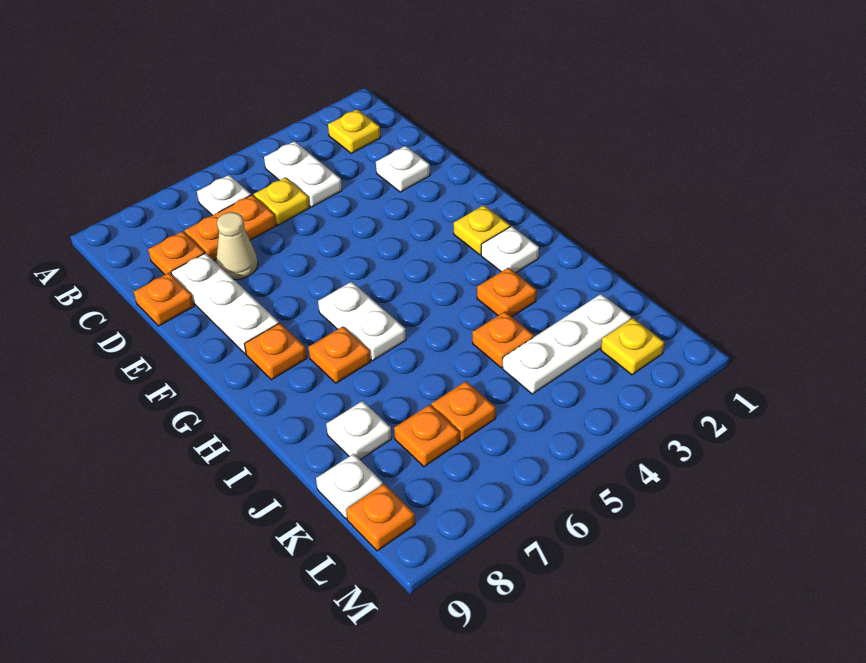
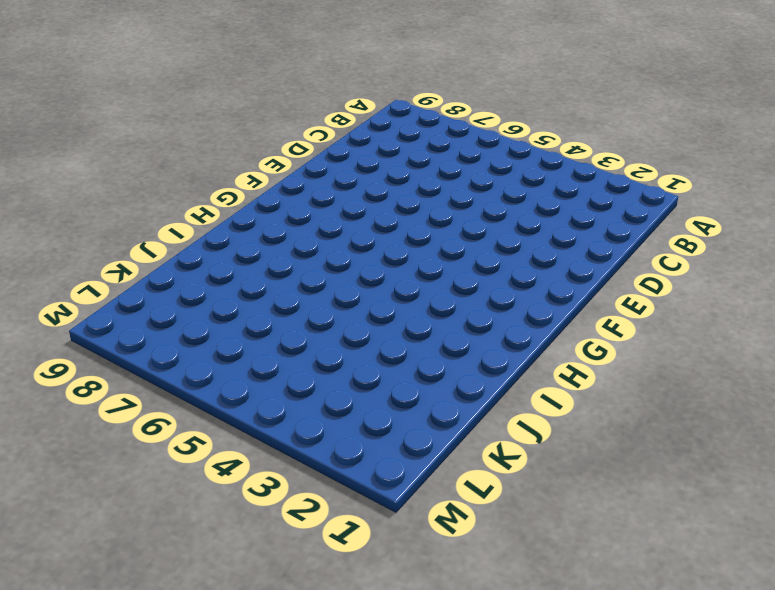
none -> yellow plate B2 level 1
none -> white plate B4:C4 level 1
none -> white plate B6 level 1

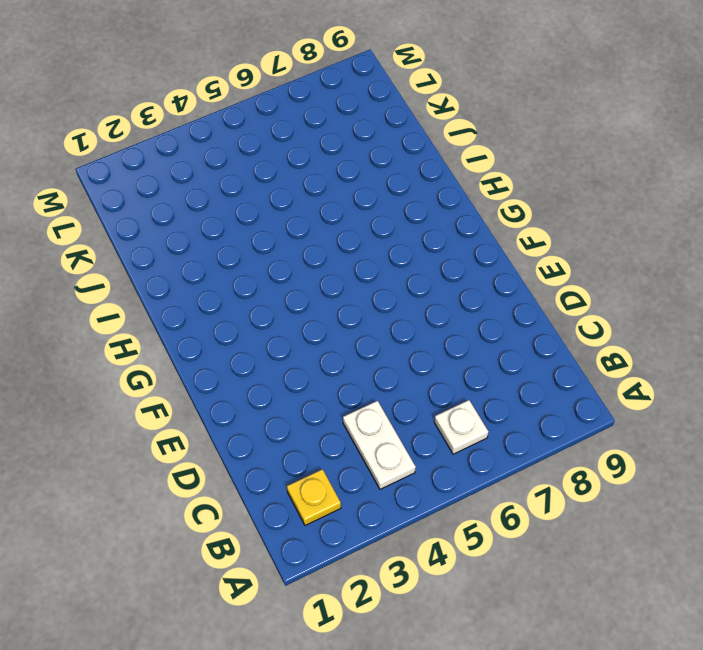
none -> yellow plate C5 level 1
none -> orange plate C6:C7 level 1
none -> orange plate C8 level 1

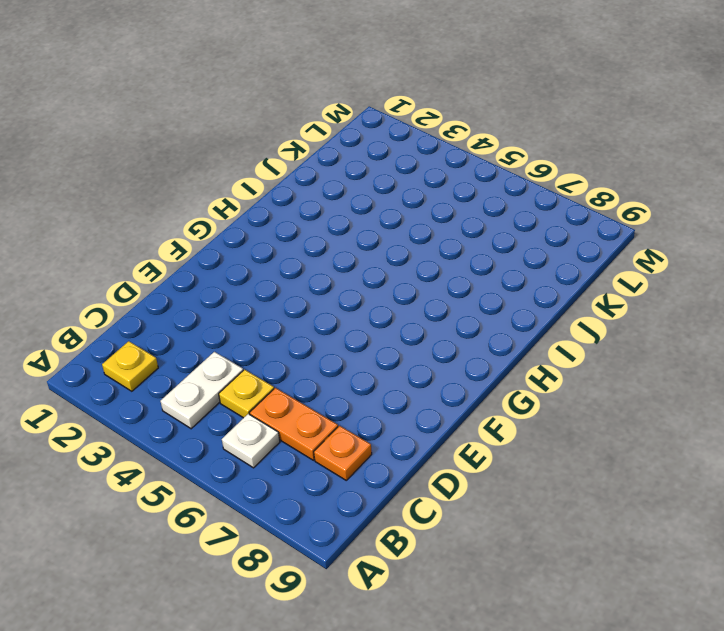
none -> white plate D2 level 1
none -> tan cone D7 level 1
none -> white plate D8:F8 level 1

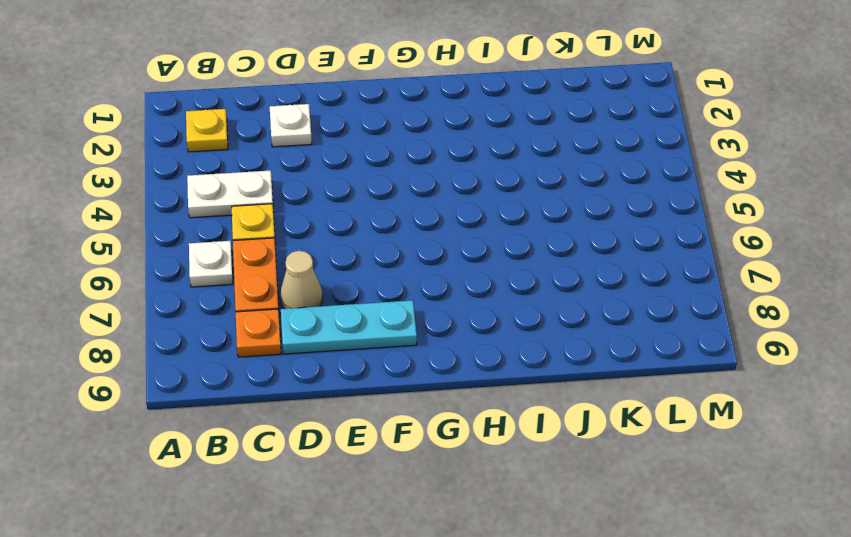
cyan plate D8:F8 level 1 -> white plate D8:F8 level 1
none -> orange plate D9 level 1
none -> yellow plate G2 level 1
none -> white plate G6:H6 level 1

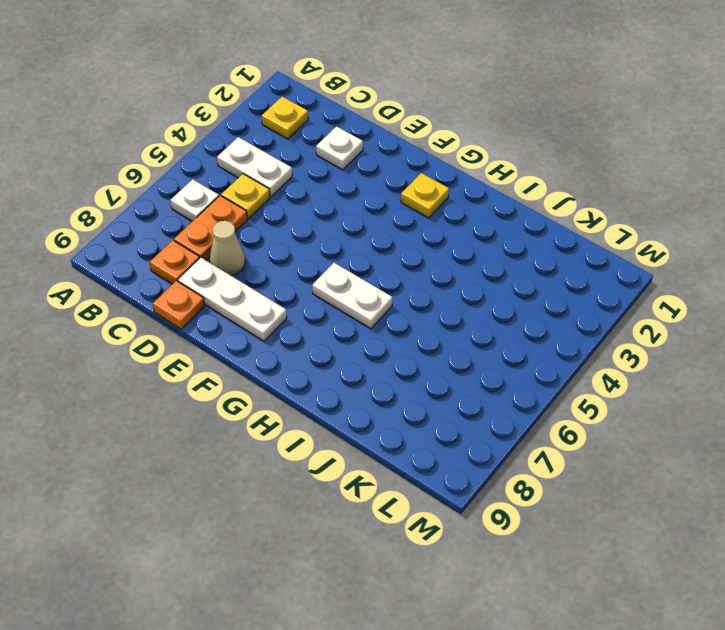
none -> orange plate G8 level 1
none -> white plate H2 level 1
none -> orange plate H7 level 1

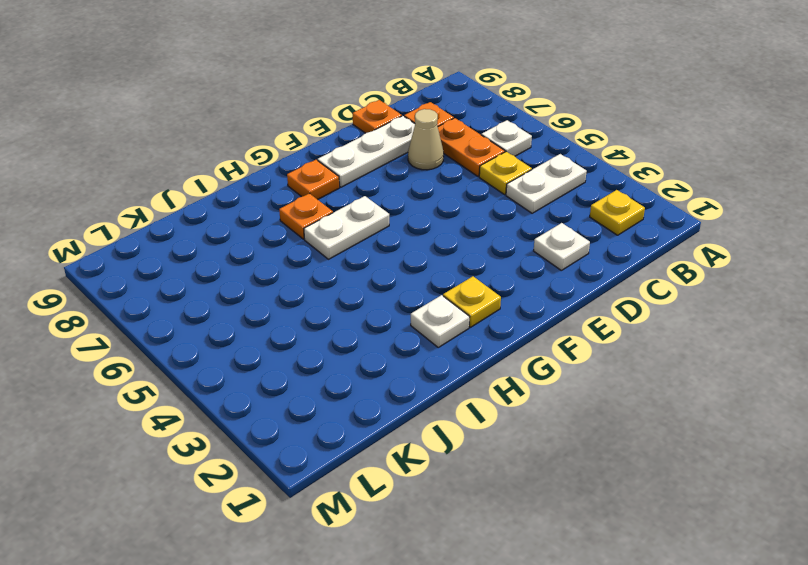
none -> orange plate I3 level 1
none -> orange plate J4 level 1
none -> white plate J8 level 1

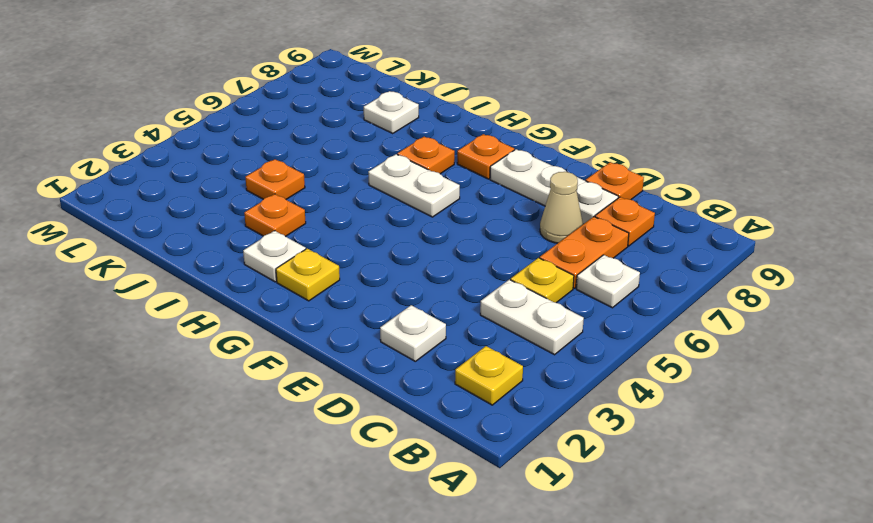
none -> white plate K2:K4 level 1
none -> orange plate K6 level 1
none -> orange plate K7 level 1

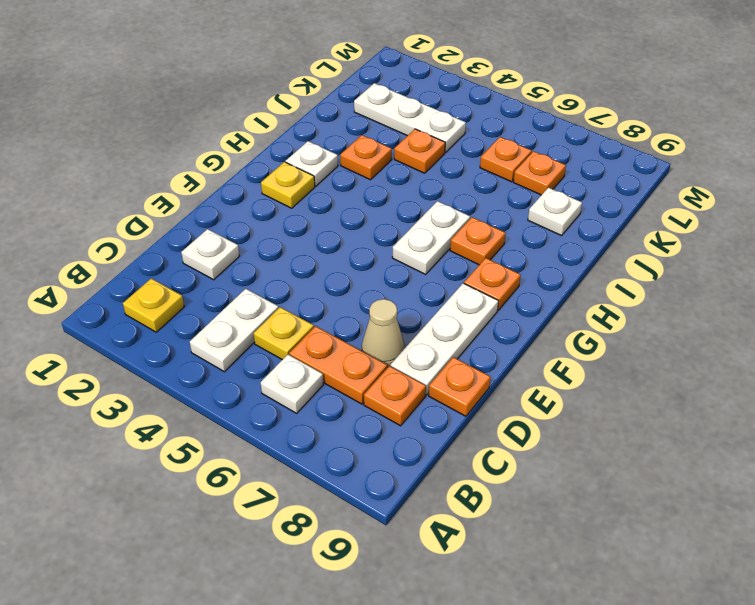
none -> white plate K9 level 1
none -> yellow plate L2 level 1
none -> orange plate L9 level 1

